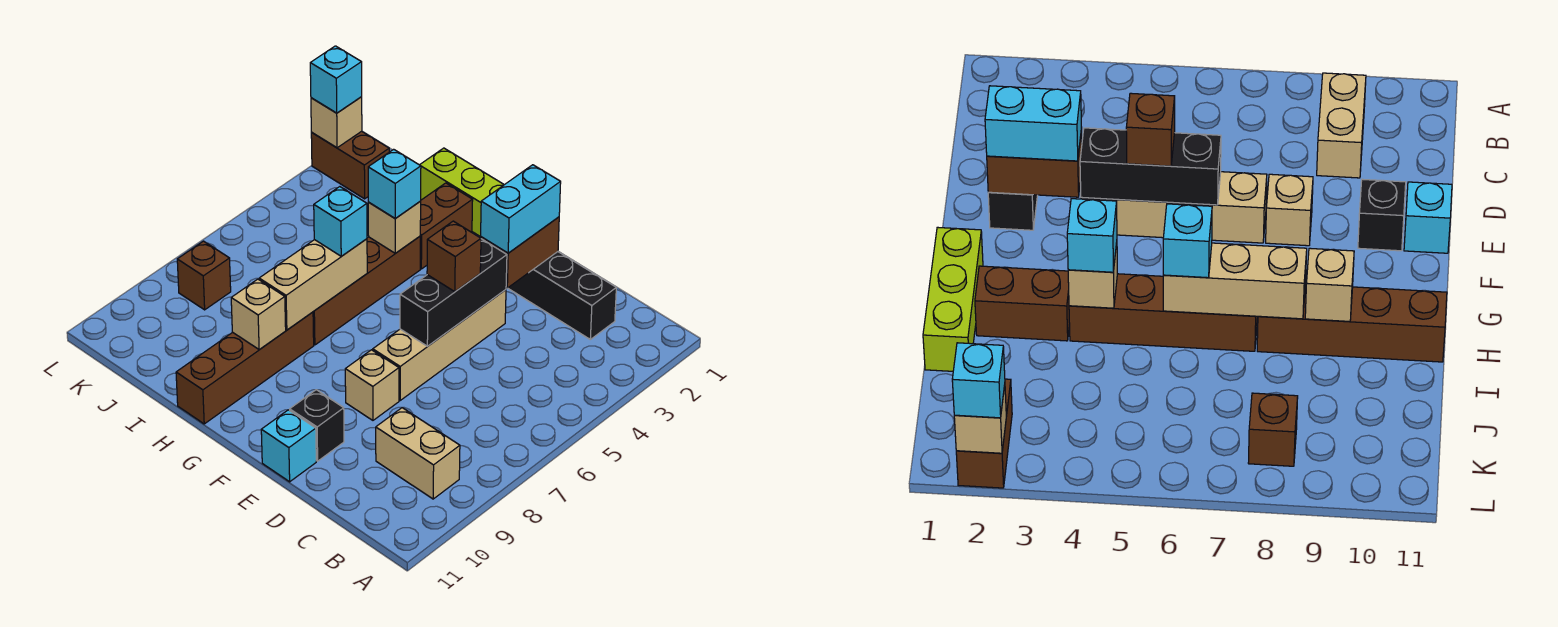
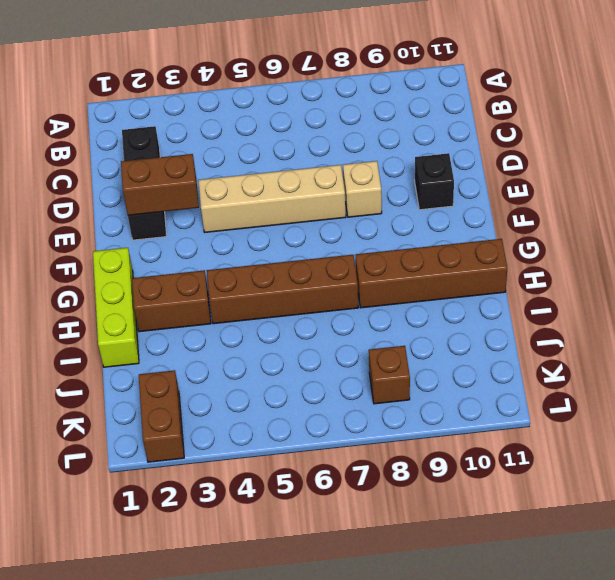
none -> tan brick B9:C9 level 1
none -> cyan brick E11 level 1
none -> black brick E4:E6 level 2

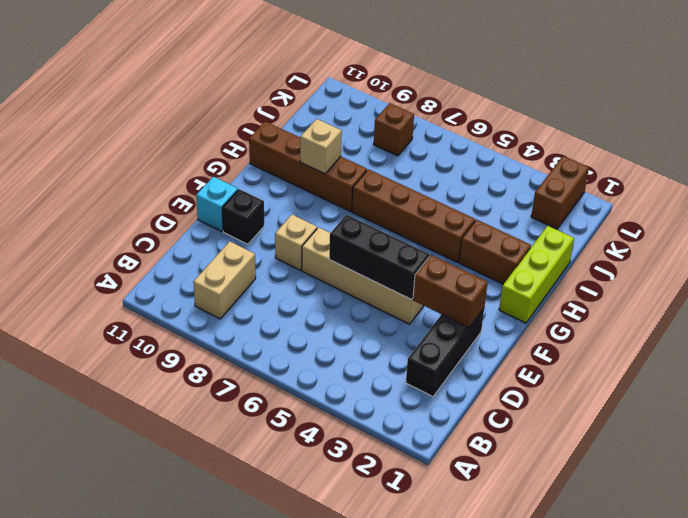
none -> tan brick H4 level 2
none -> tan brick H6:H8 level 2
none -> tan brick L2 level 2

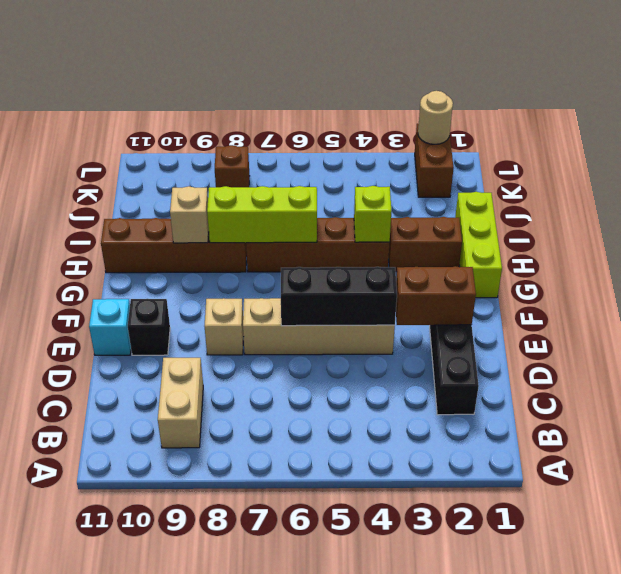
lime brick H4 level 2 -> tan brick H4 level 2
lime brick H6:H8 level 2 -> tan brick H6:H8 level 2
tan round brick L2 level 2 -> tan brick L2 level 2
none -> cyan brick E2:E3 level 3
none -> brown brick E5 level 3
none -> cyan brick H4 level 3

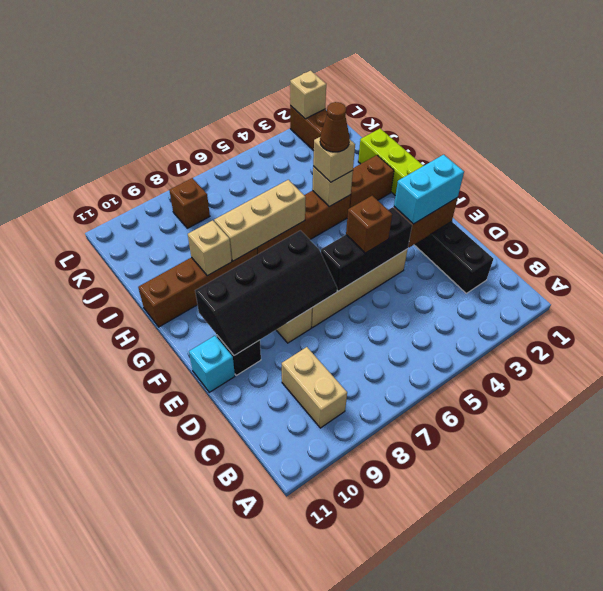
black slope E7:F10 level 2 top F -> none
tan brick H4 level 3 -> cyan brick H4 level 3
brown cone H4 level 4 -> none
none -> cyan brick H6 level 3
none -> cyan brick L2 level 3

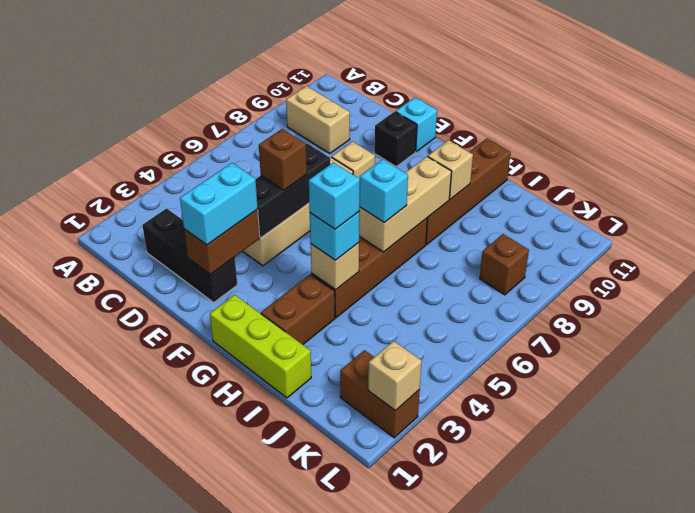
cyan brick H4 level 4 -> cyan brick L2 level 3

